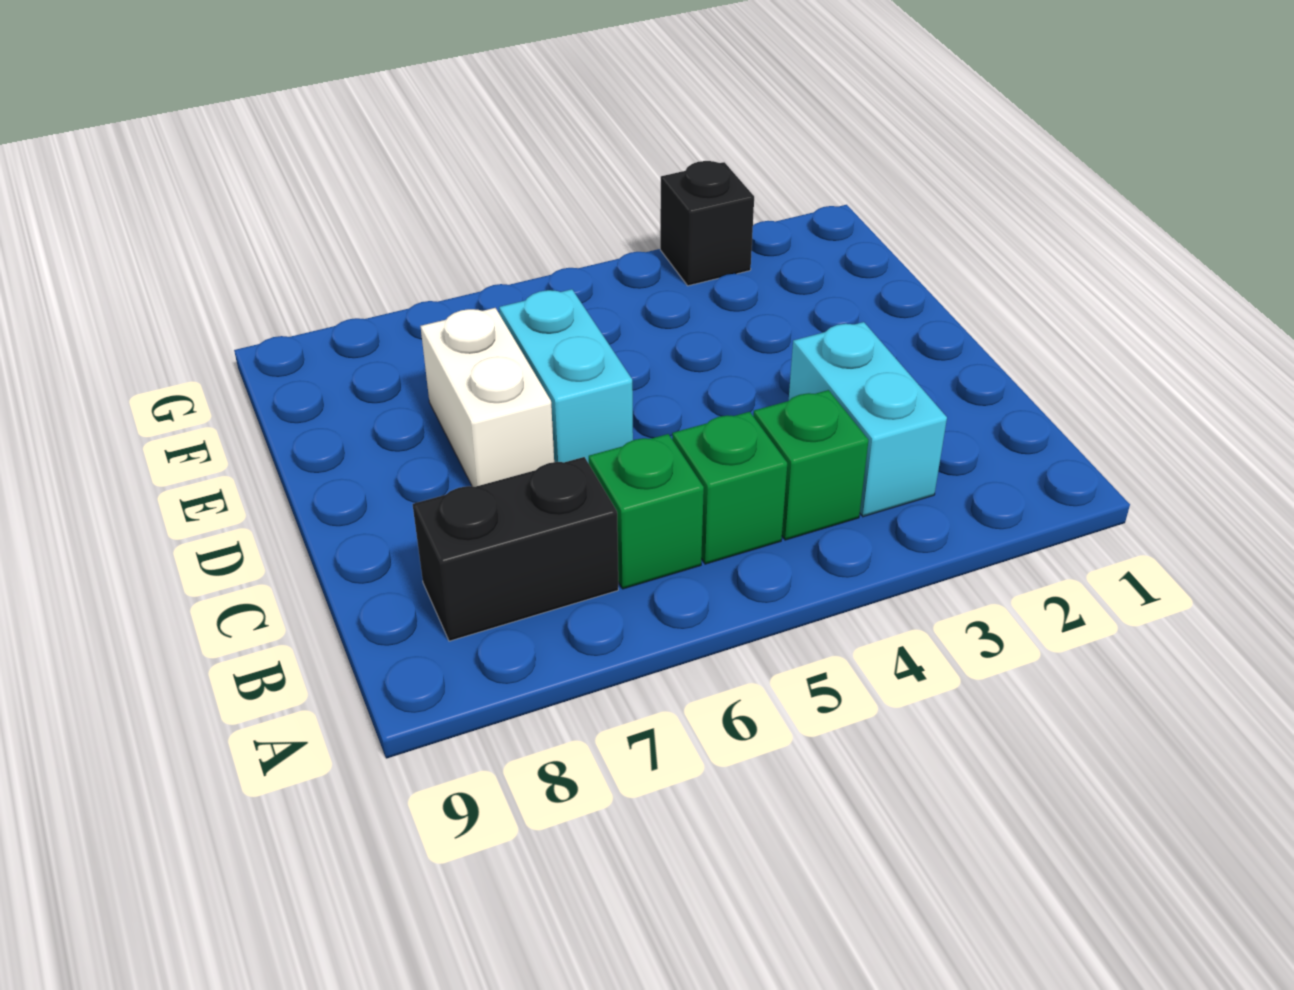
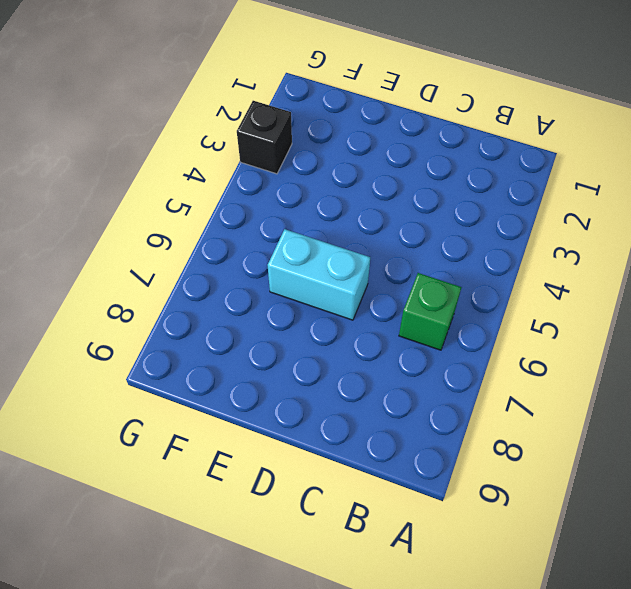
none -> cyan brick B3:C3 level 1
none -> green brick B4 level 1

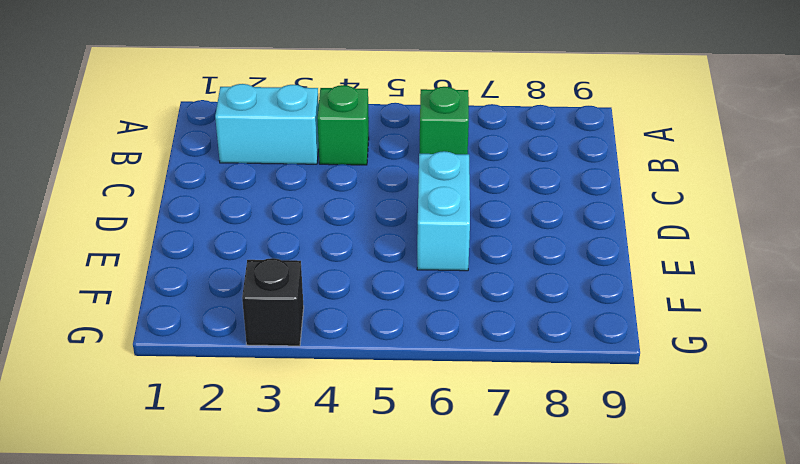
cyan brick B2:B3 level 1 -> cyan brick B3:C3 level 1
none -> green brick B5 level 1
none -> black brick B7:B8 level 1

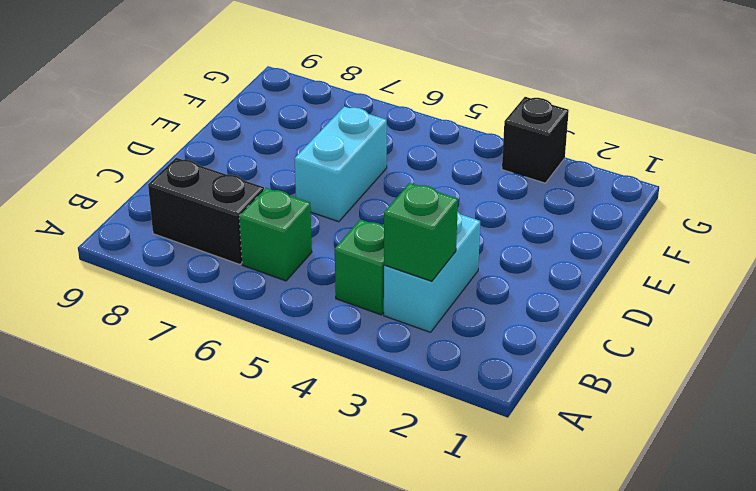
green brick B3 level 2 -> green brick B5 level 1
none -> white brick D7:E7 level 1

